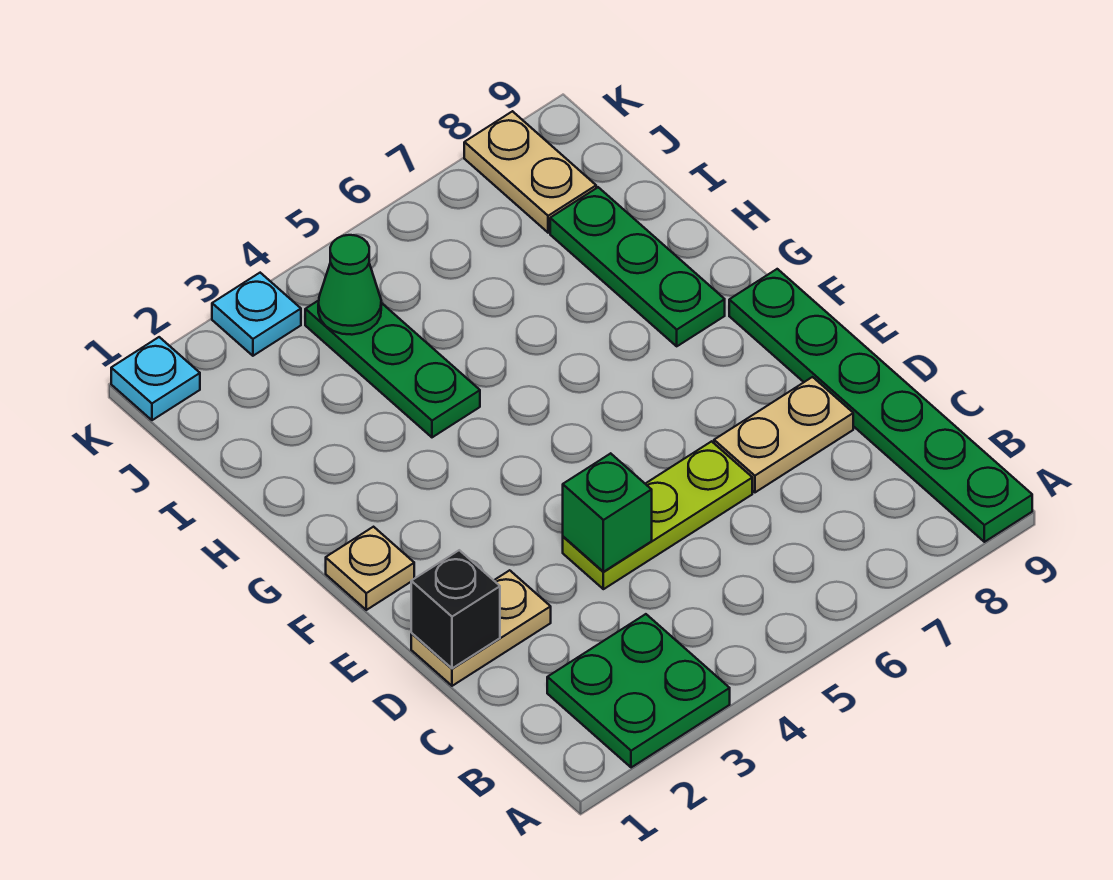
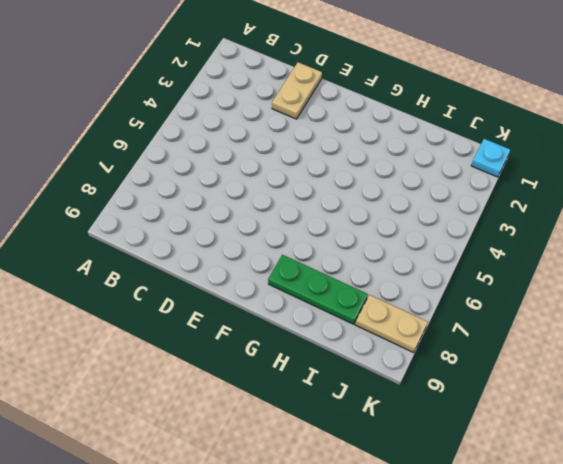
none -> green plate A2:B3 level 1
none -> green plate A9:F9 level 1
none -> lime plate D4:D6 level 1

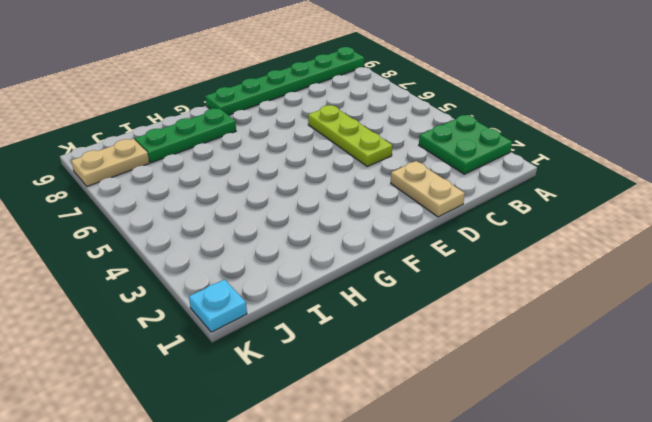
none -> tan plate D7:D8 level 1
none -> tan plate F1 level 1
none -> green plate H4:J4 level 1

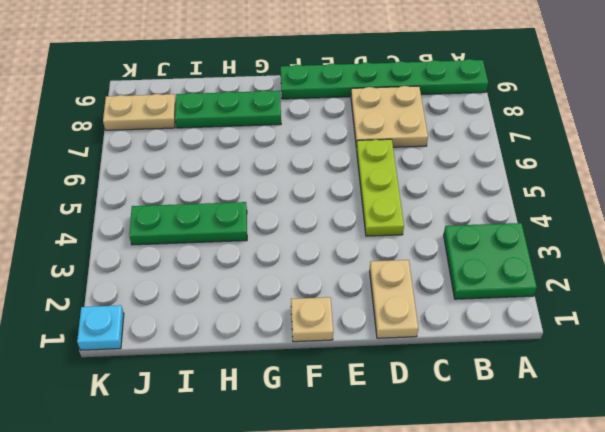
tan plate C7:D8 level 1 -> tan plate D7:D8 level 1
none -> cyan plate K3 level 1
none -> black brick D1 level 2
none -> green brick D4 level 2

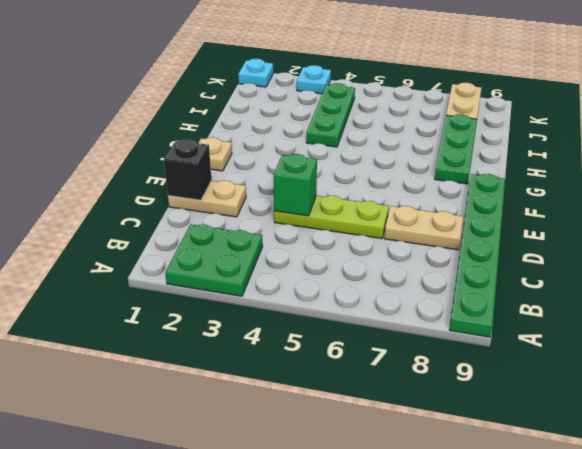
none -> green cone J4 level 2

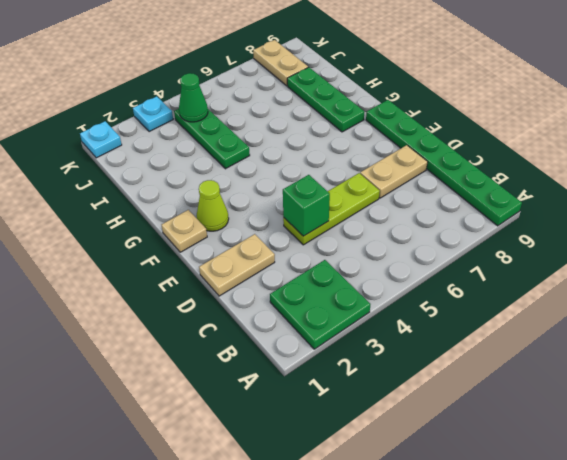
lime cone F2 level 1 -> none
none -> black brick D1 level 2

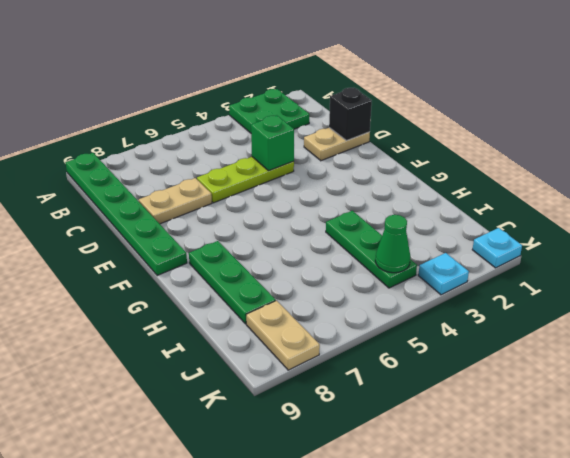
none -> tan plate F1 level 1

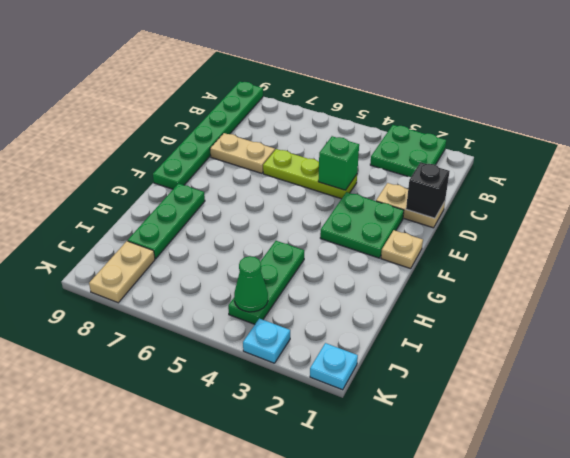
green plate E2:F3 level 1 -> none

